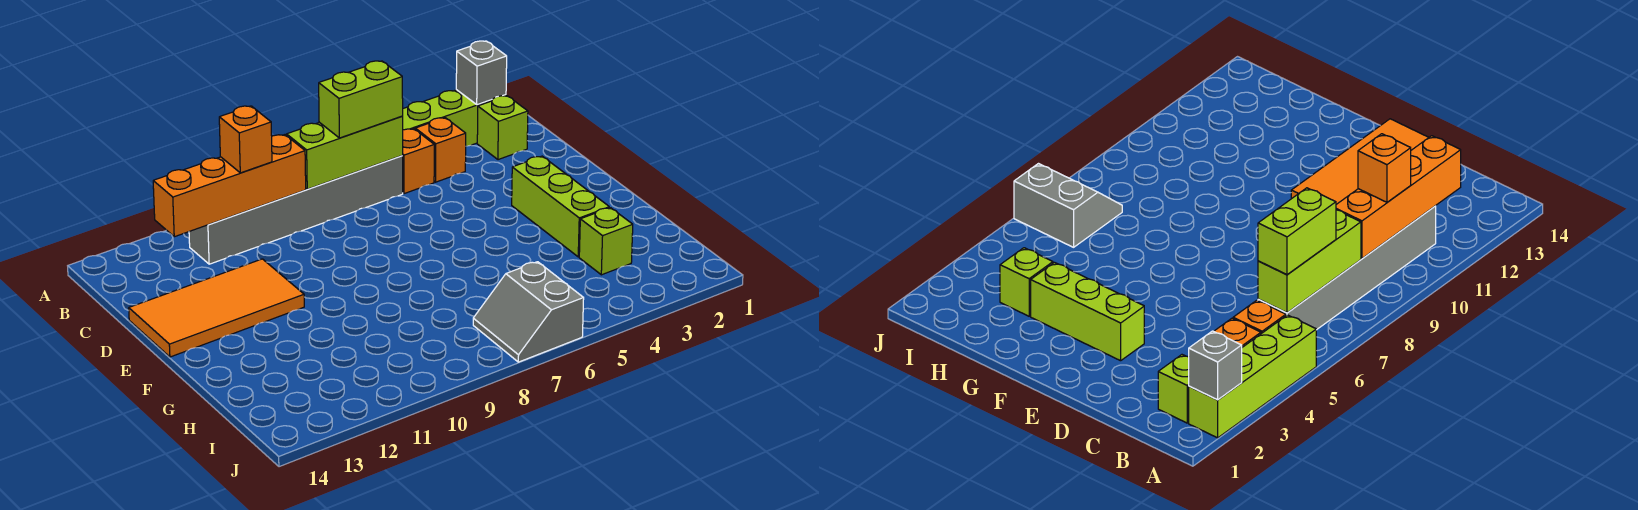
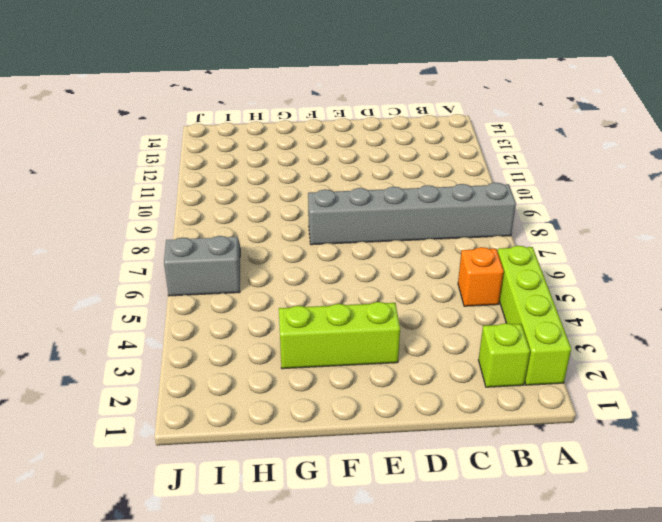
grey brick A8:F8 level 1 -> grey brick B6:B11 level 1
none -> orange brick B4 level 1
none -> orange tile D11:E14 level 1
none -> lime brick H3 level 1

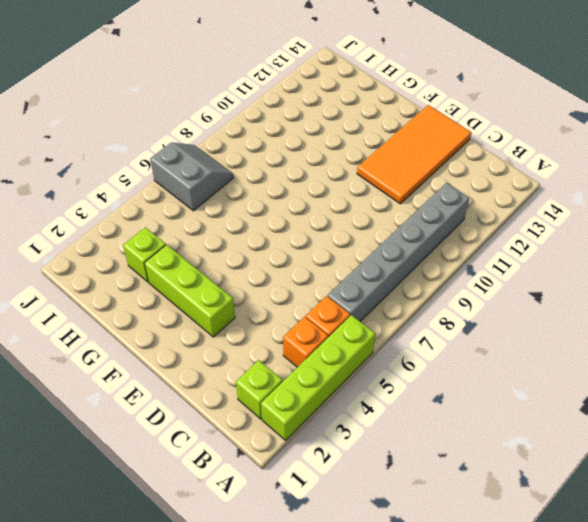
none -> grey brick A2 level 2
none -> lime brick B6:B8 level 2
none -> orange brick B9:B12 level 2

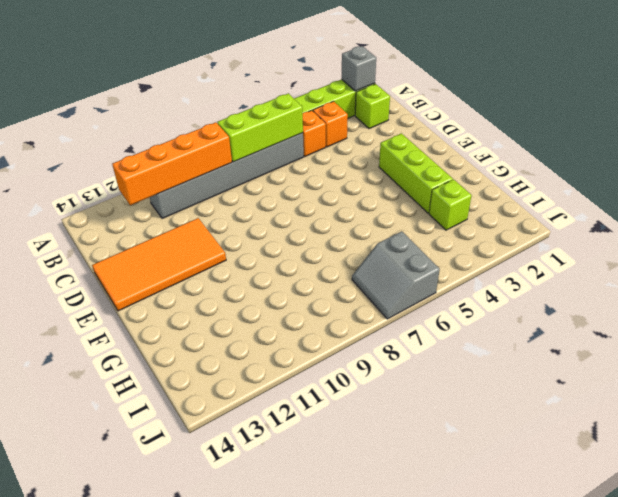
none -> lime brick B6:B7 level 3
none -> orange brick B10 level 3

